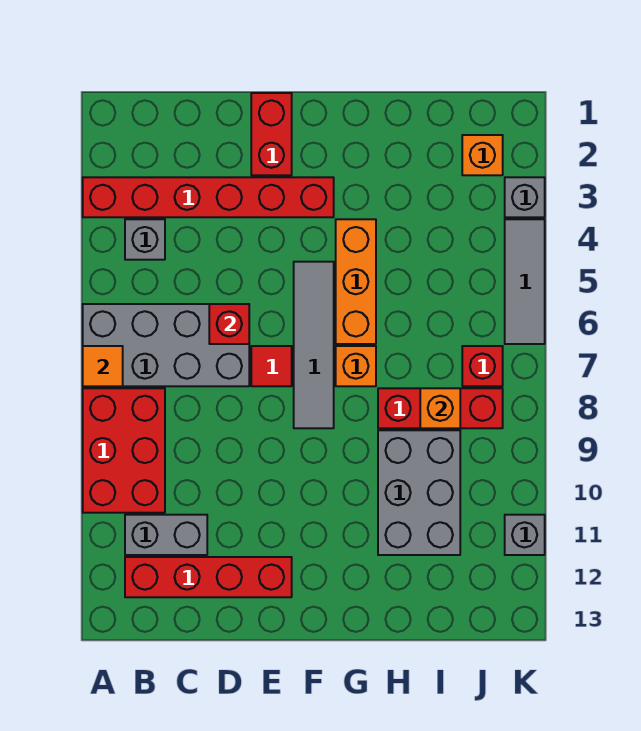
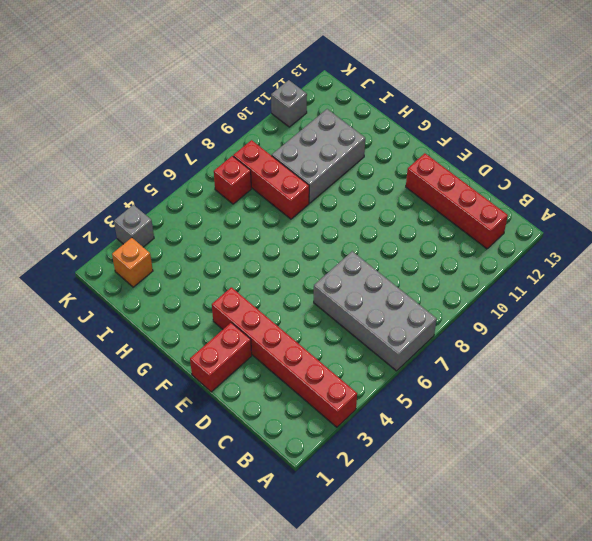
none -> red brick A8:B10 level 1
none -> grey brick B4 level 1
none -> grey brick B11:C11 level 1

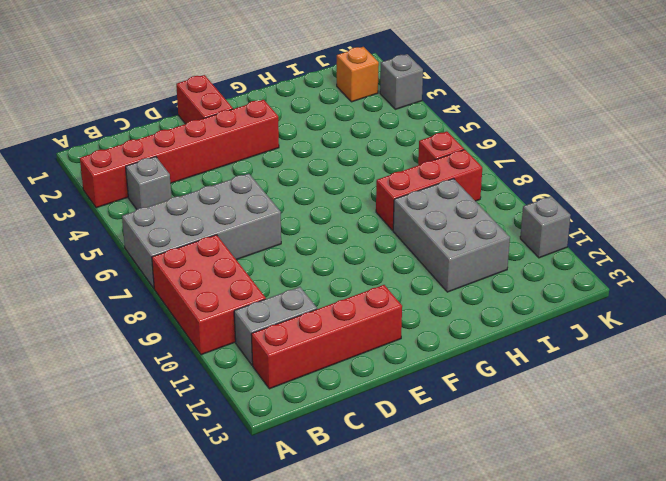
none -> red tile E7 level 1
none -> grey tile F5:F8 level 1
none -> orange brick G4:G6 level 1

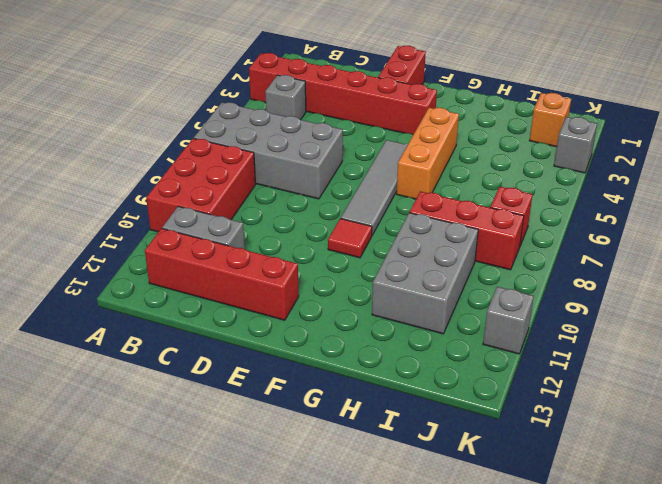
red tile F9 level 1 -> red tile E7 level 1
none -> orange brick G7 level 1
none -> grey tile K4:K6 level 1
none -> orange tile A7 level 2

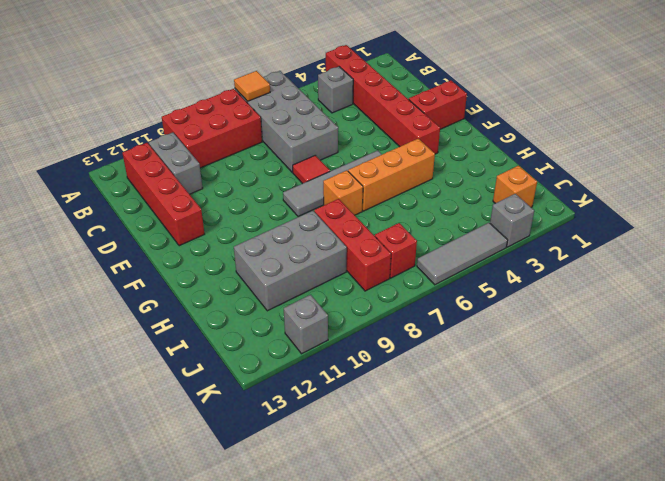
none -> red brick D6 level 2
none -> orange brick I8 level 2

